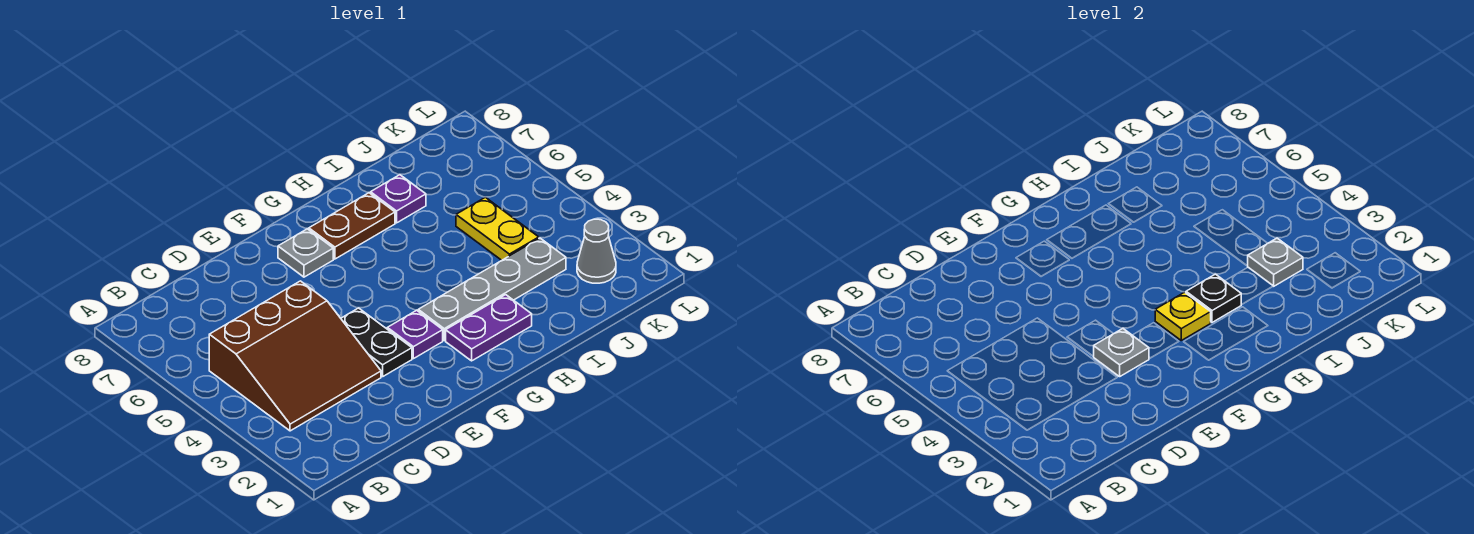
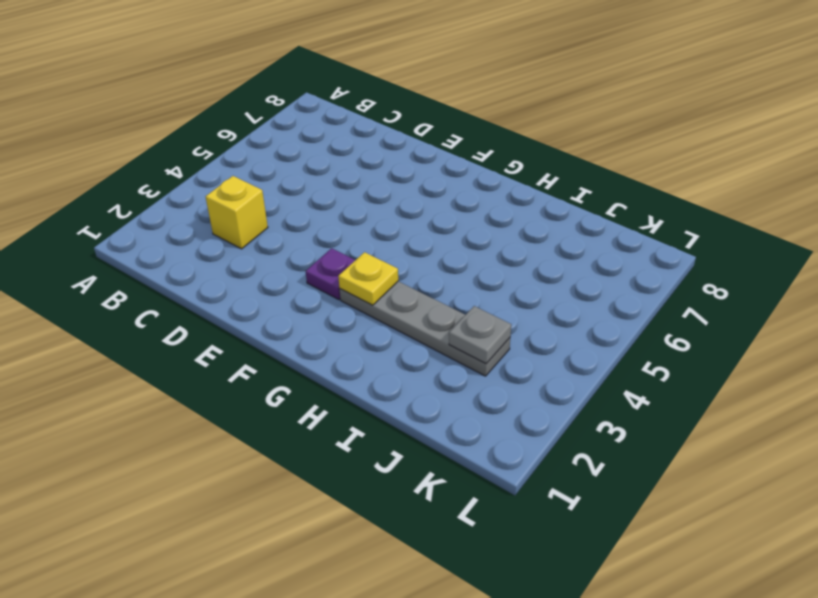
yellow brick C3 level 1 -> brown slope B3:D5 level 1 top 5
none -> black plate E3:E4 level 1
none -> grey plate F7 level 1
none -> purple plate G2:H2 level 1

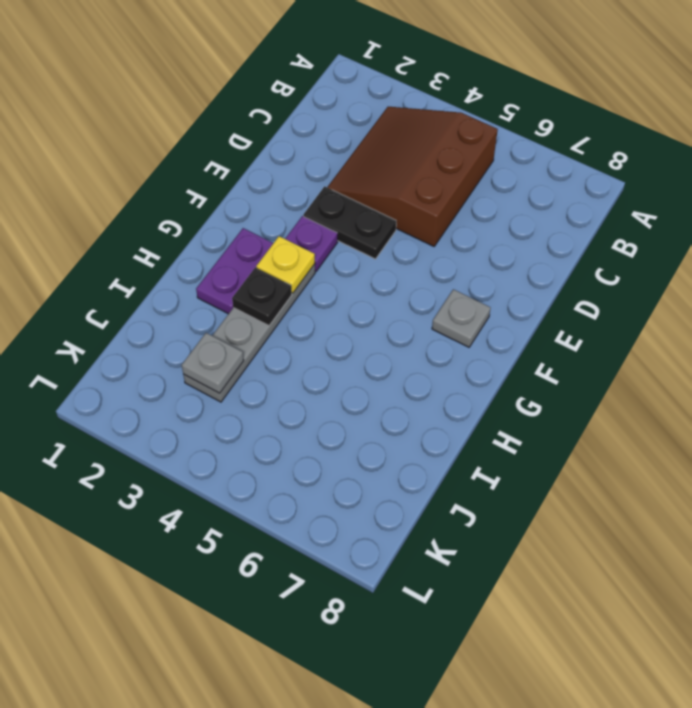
none -> brown plate G7:H7 level 1
none -> purple plate I7 level 1
none -> yellow plate J4:J5 level 1

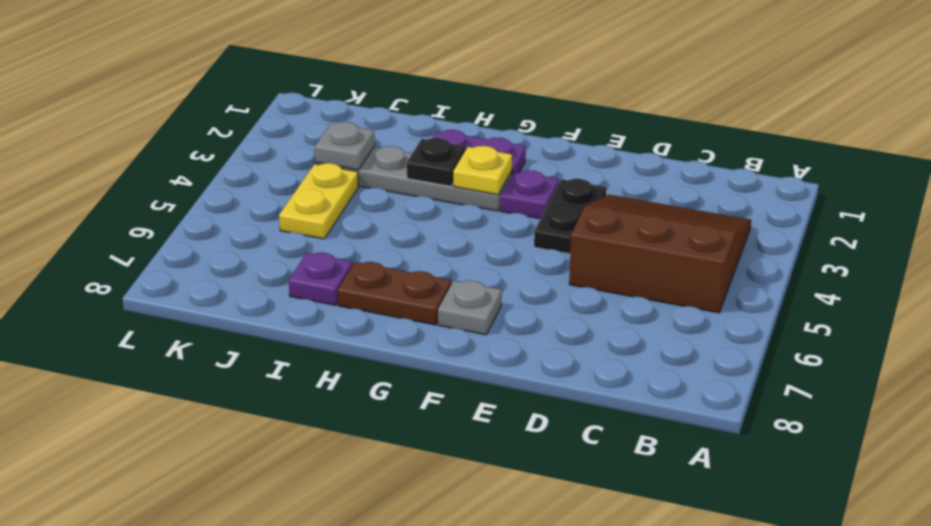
none -> grey cone K2 level 1
none -> grey plate E3 level 2

